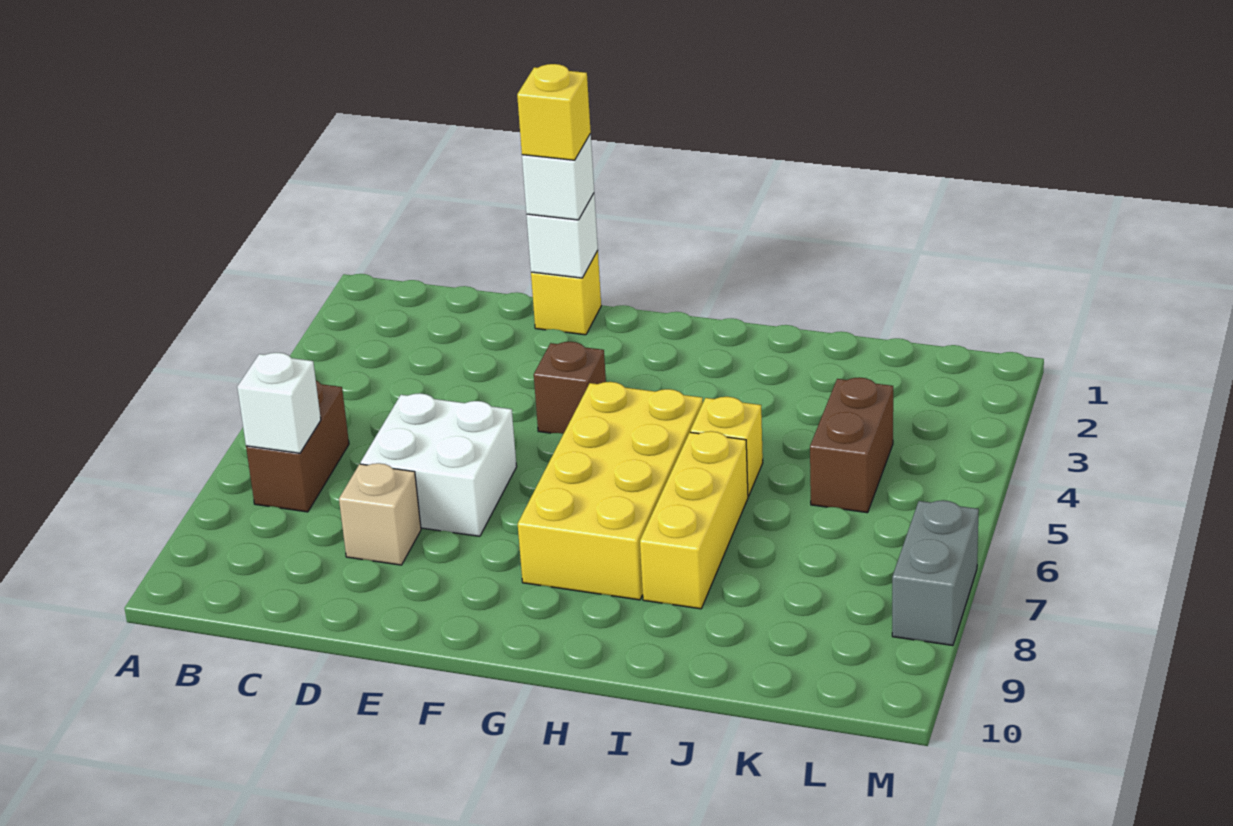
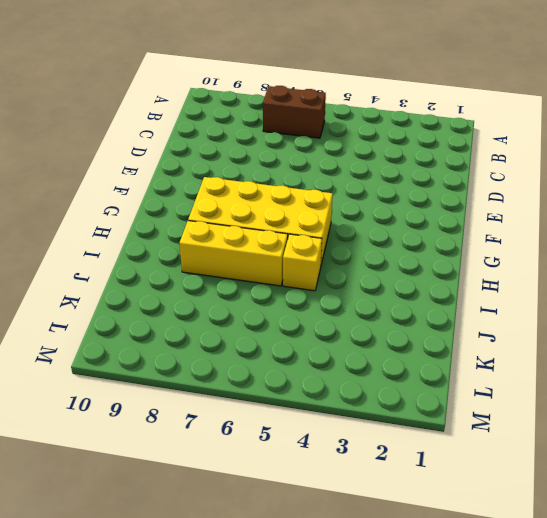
none -> white brick D6:E7 level 1
none -> tan brick D8 level 1
none -> yellow brick E1 level 1

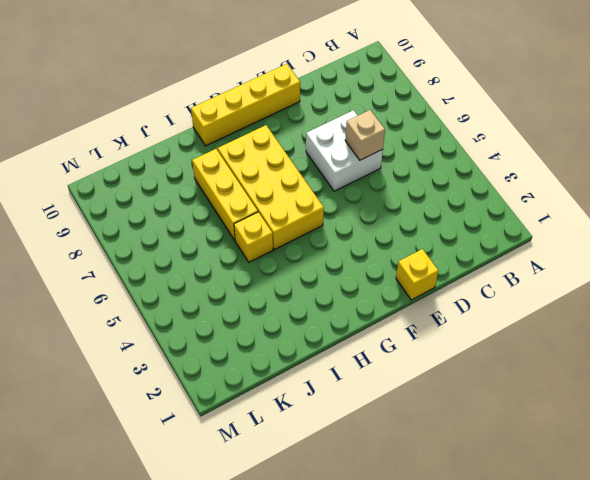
tan brick D6 level 2 -> tan brick D8 level 1
yellow brick E10:H10 level 1 -> none
none -> brown brick B6:B7 level 1
none -> brown brick F4 level 1
none -> brown brick K4:K5 level 1

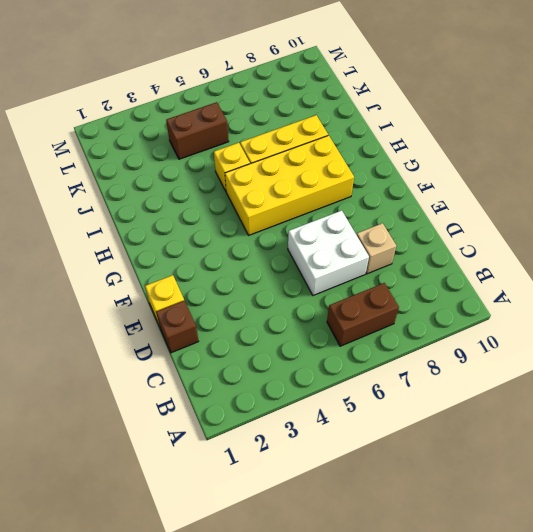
brown brick D1 level 1 -> brown brick F4 level 1
none -> grey brick M7:M8 level 1
none -> white brick B7 level 2
none -> white brick E1 level 2

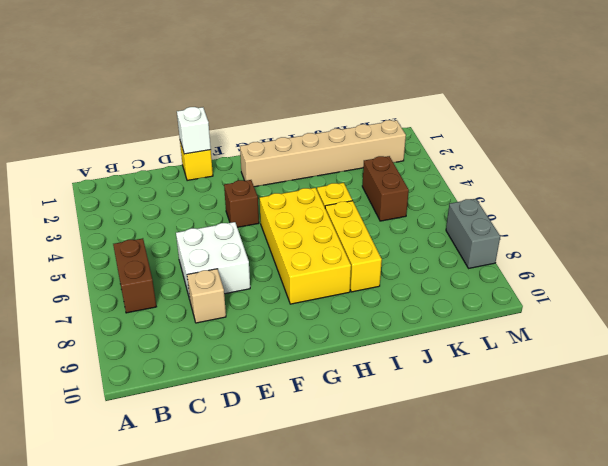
tan brick G2:L2 level 1 -> none
none -> white brick B7 level 2
none -> white brick E1 level 3
none -> yellow brick E1 level 4

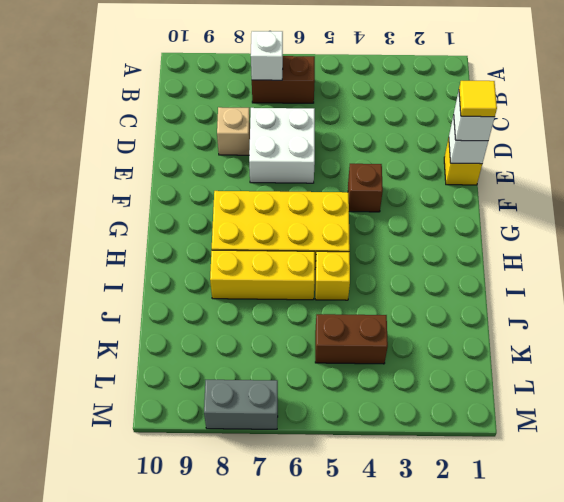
yellow tile E1 level 4 -> yellow brick E1 level 4

